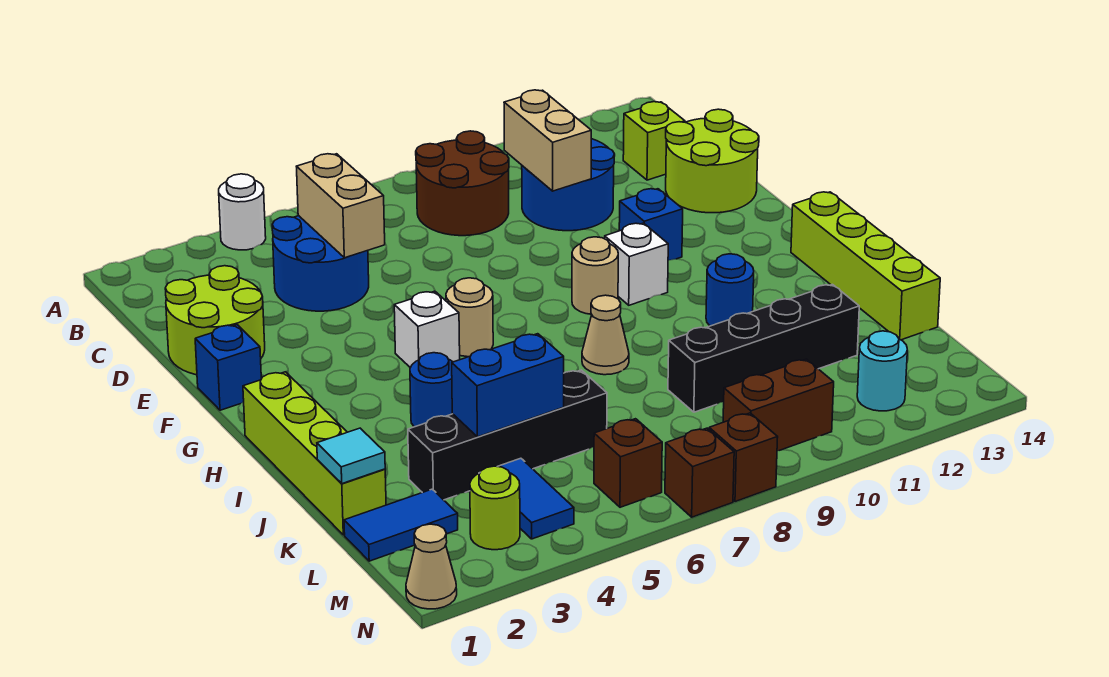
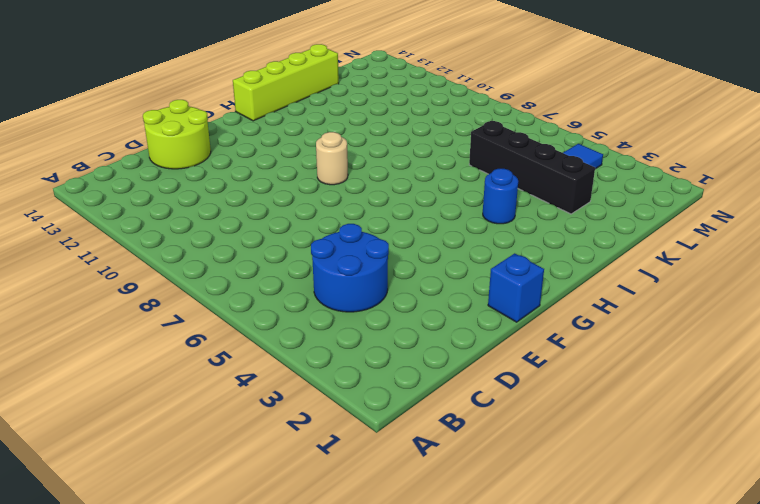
none -> white round brick A4 level 1
none -> brown round brick B8:C9 level 1
none -> blue round brick C10:D11 level 1
none -> lime brick C13 level 1

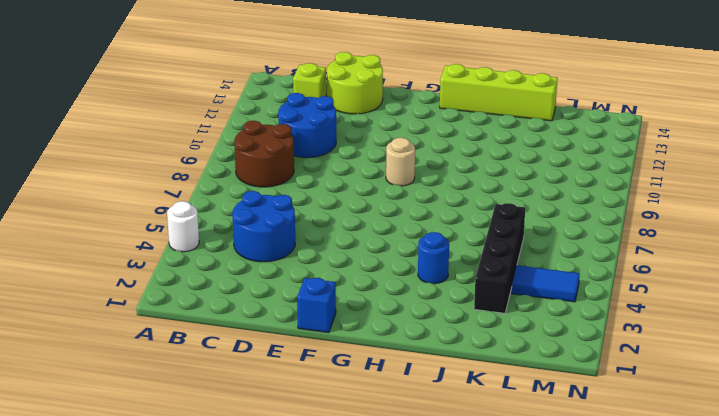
none -> lime round brick D1:E2 level 1
none -> blue brick F11 level 1
none -> white brick G5 level 1
none -> tan round brick G6 level 1

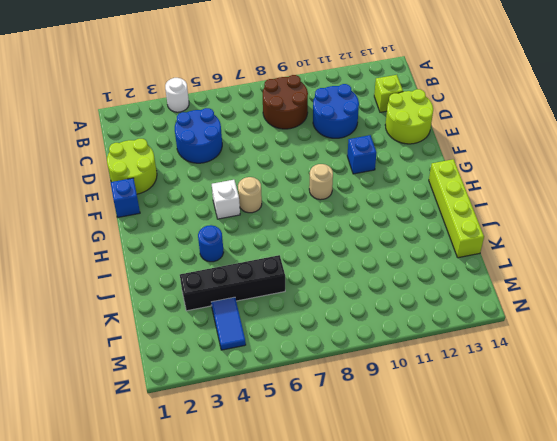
none -> white brick G10 level 1
none -> lime brick H1:K1 level 1
none -> tan cone I8 level 1
none -> blue round brick I11 level 1

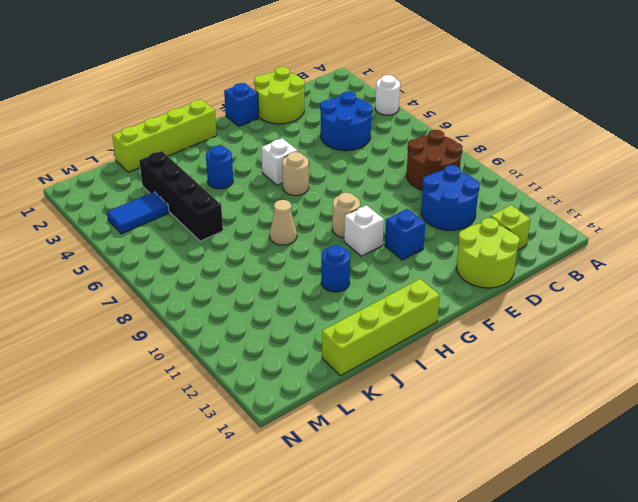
none -> black brick K9:K12 level 1
none -> blue tile L1:L2 level 1
none -> lime round brick M3 level 1
none -> brown brick M6 level 1

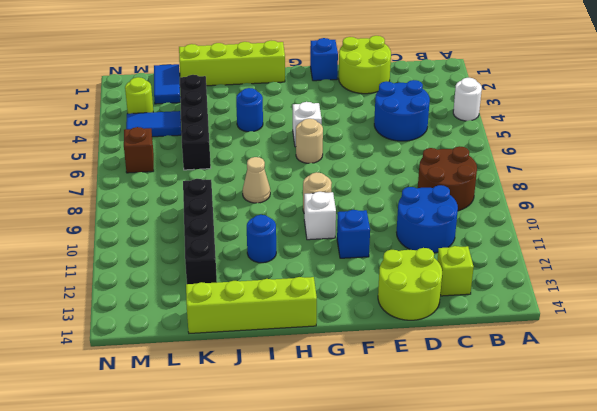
none -> brown brick M9:M10 level 1
none -> cyan round brick M12 level 1
none -> tan cone N1 level 1
none -> brown brick N7 level 1

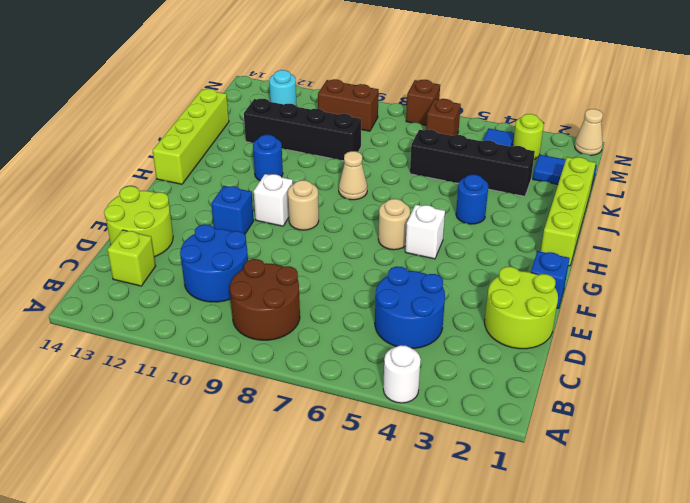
none -> brown brick N8 level 1
none -> tan brick C5:D5 level 2
none -> tan brick C10:D10 level 2
none -> cyan tile K1 level 2

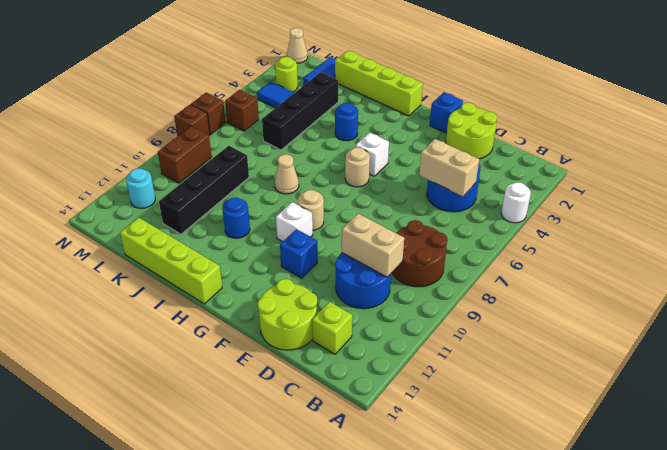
none -> cyan tile K1 level 2
none -> blue brick K4:K5 level 2

